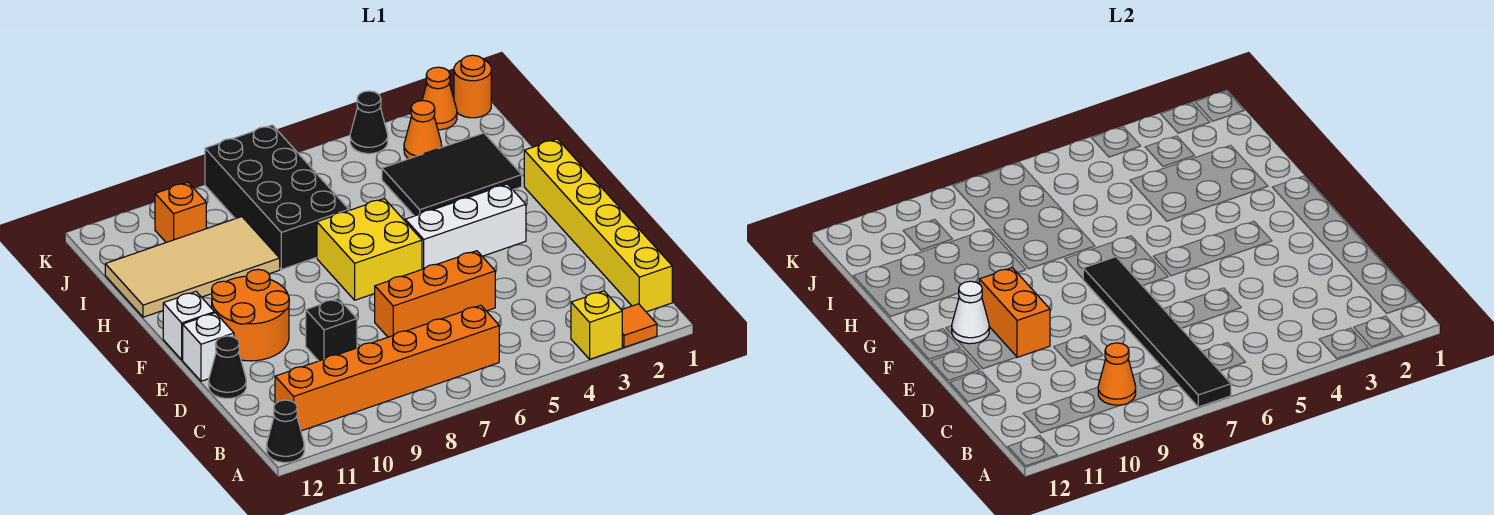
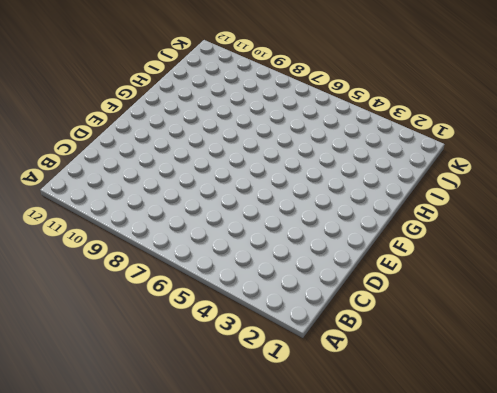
none -> orange tile A2 level 1
none -> yellow brick A3 level 1
none -> black cone A12 level 1

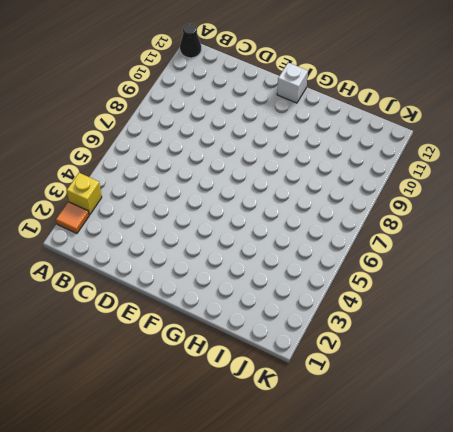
none -> yellow brick B1:G1 level 1
none -> orange brick B6:B11 level 1
none -> orange brick D5:D7 level 1

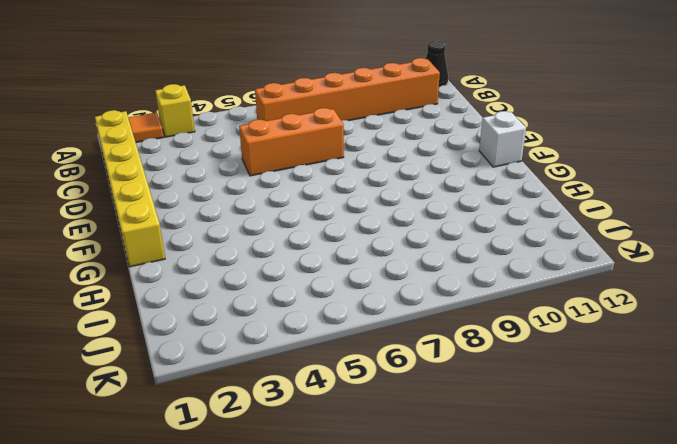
none -> black brick D9 level 1
none -> black cone D12 level 1
none -> orange round brick E10:F11 level 1

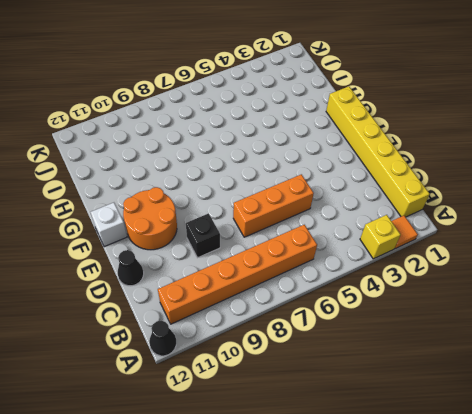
none -> white brick E12 level 1
none -> white brick F3:F5 level 1
none -> yellow brick F6:G7 level 1

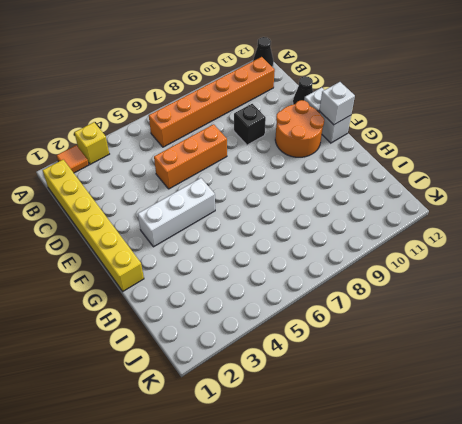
white brick F12 level 2 -> none
none -> yellow brick F6:G7 level 1
none -> black tile H2:I4 level 1
none -> black brick H7:K8 level 1

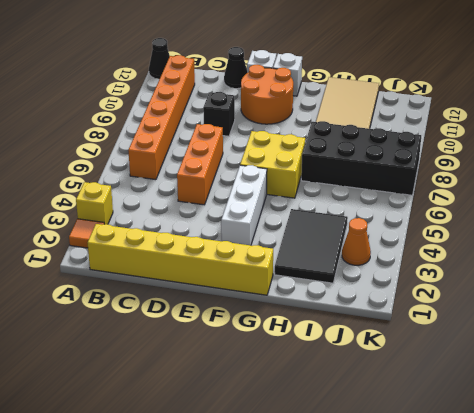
none -> orange brick J10 level 1
none -> orange round brick K1 level 1
none -> orange cone K2 level 1

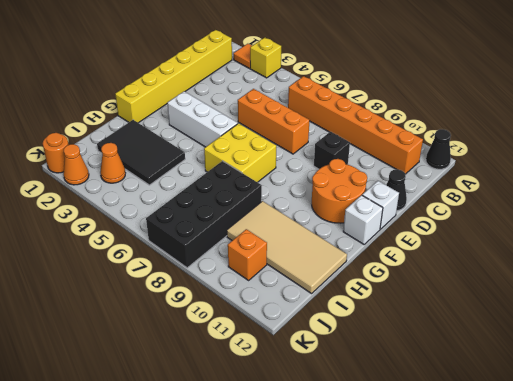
none -> black cone K4 level 1
none -> black tile A7:F7 level 2
none -> orange cone B9 level 2

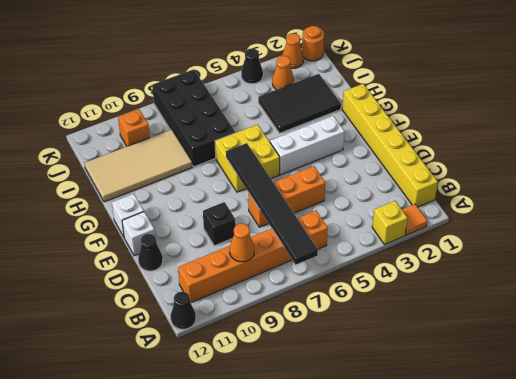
none -> orange round brick E10:F11 level 1
none -> orange brick E10:F10 level 2
none -> white cone F11 level 2

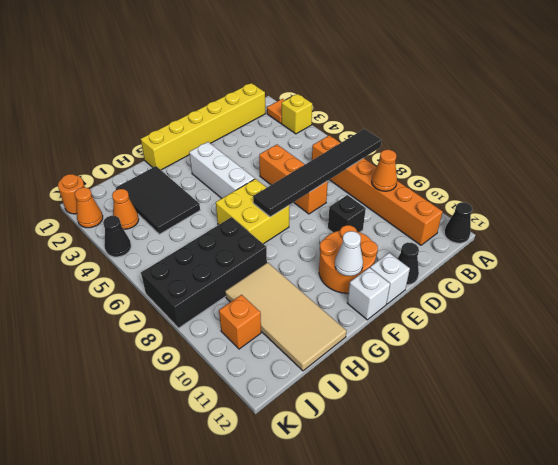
none -> orange brick E10:F10 level 2

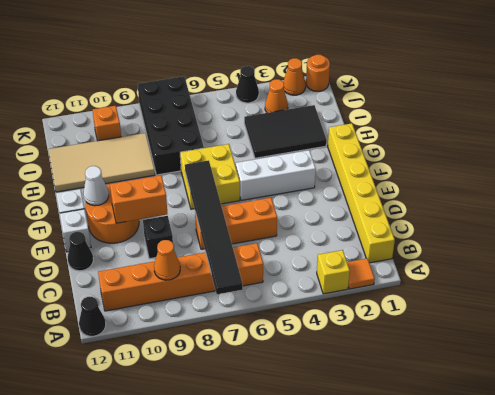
orange brick E9:E10 level 2 -> orange brick E10:F10 level 2

